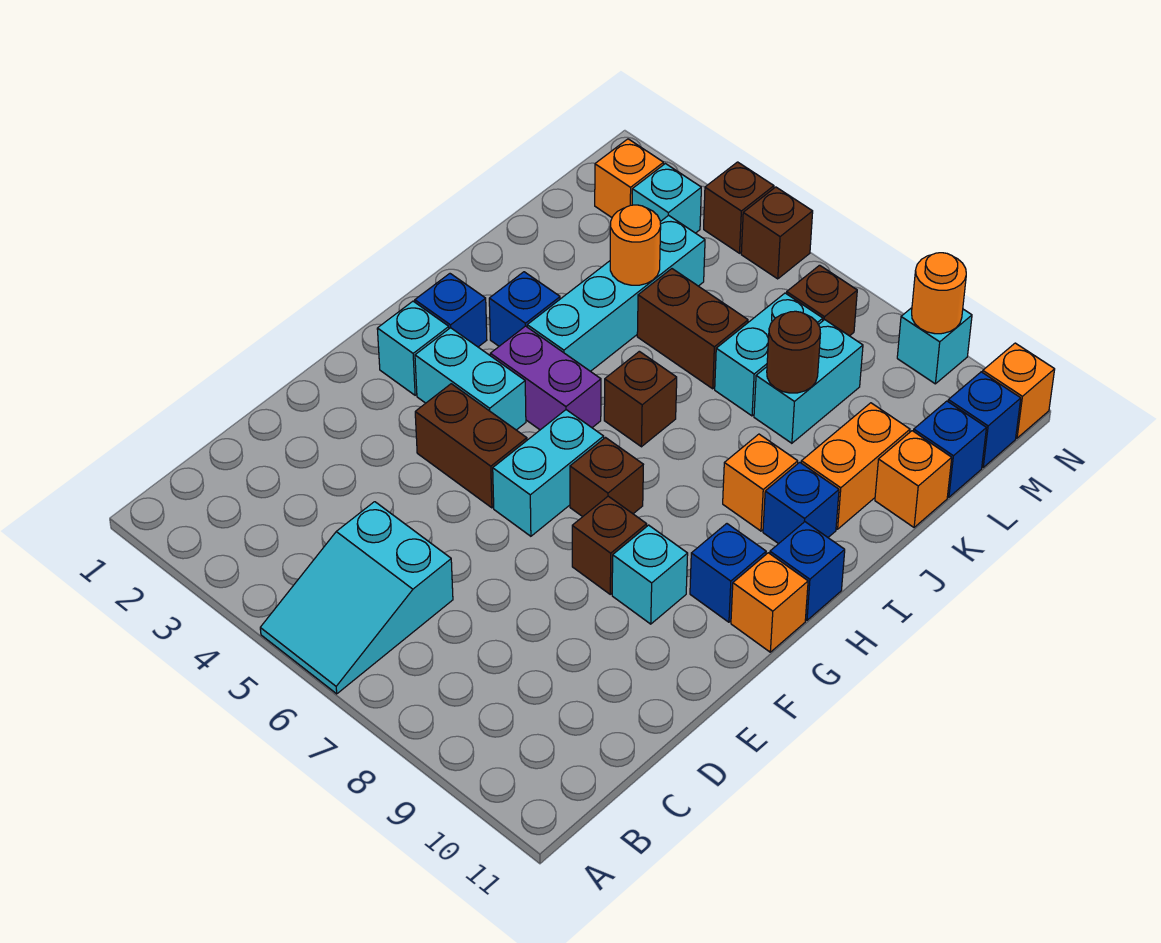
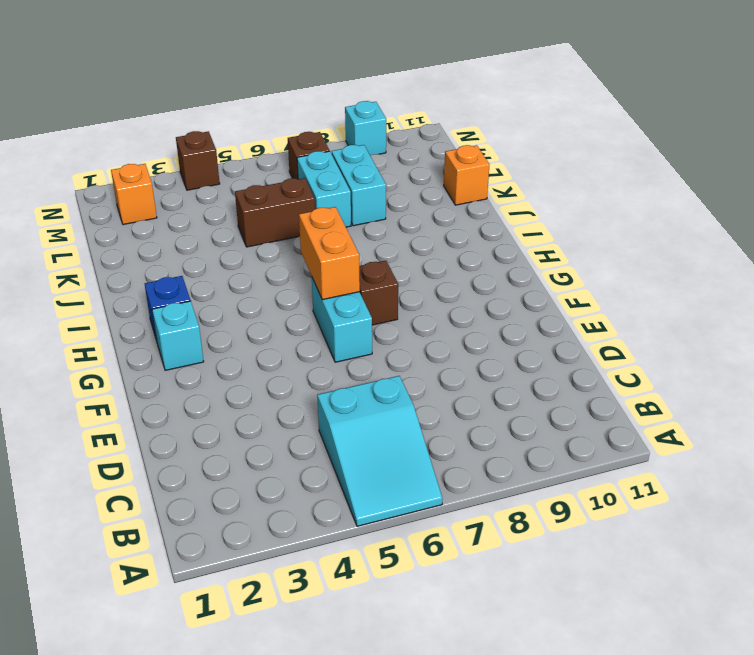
orange brick G6:H6 level 2 -> orange brick J10:K10 level 1
none -> brown brick F4:F5 level 1
none -> brown brick F8 level 1
none -> cyan brick F9 level 1
none -> cyan brick G3:G4 level 1

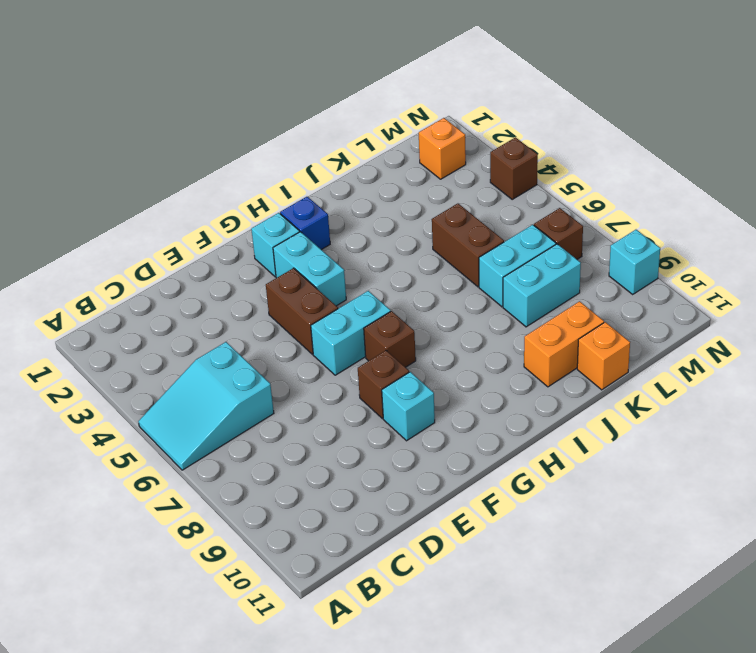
none -> blue brick G10 level 1
none -> orange brick G11 level 1
none -> purple brick H4:H5 level 1
none -> blue brick H11 level 1

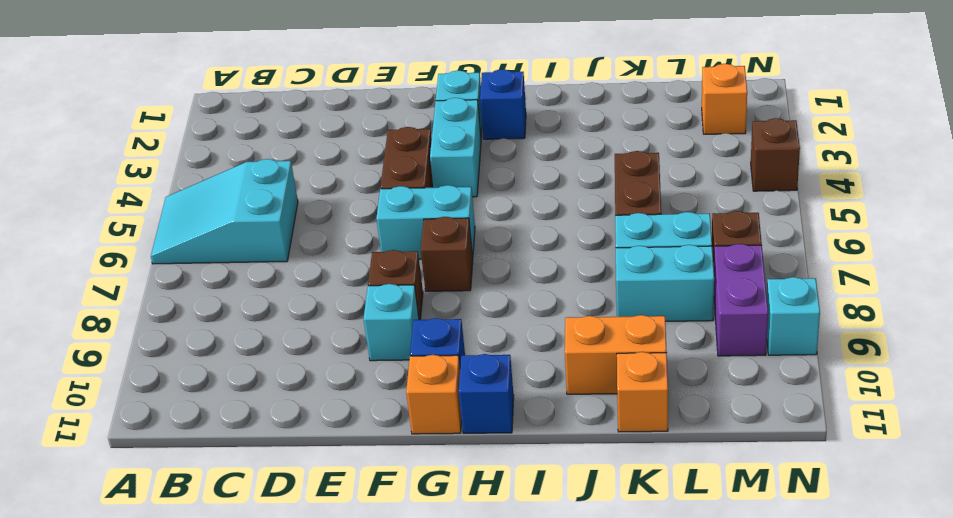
purple brick M8:M9 level 1 -> purple brick H4:H5 level 1
none -> blue brick I3 level 1
none -> cyan brick I4:L4 level 1
none -> brown brick I6 level 1
none -> orange brick I9 level 1

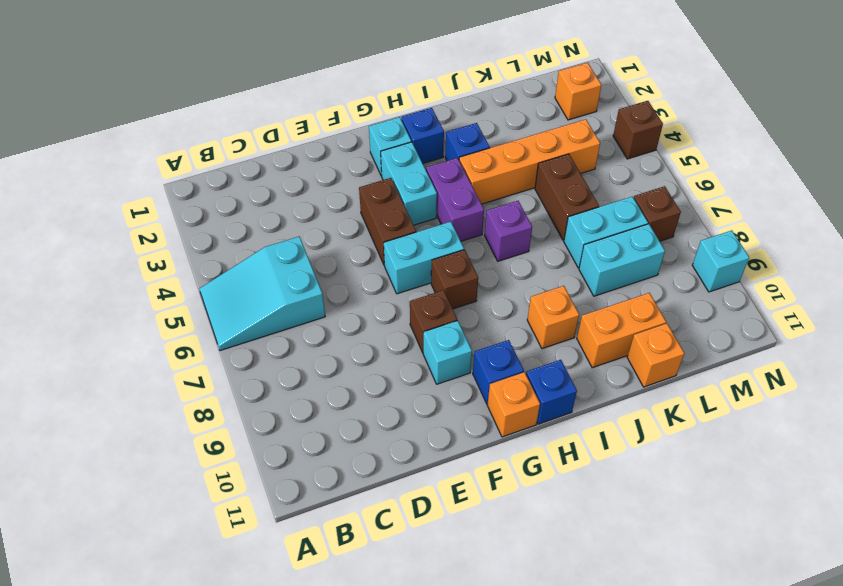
orange brick I4:L4 level 1 -> cyan brick I4:L4 level 1
purple brick I6 level 1 -> brown brick I6 level 1
none -> blue brick I10 level 1
none -> blue brick L11 level 1
none -> cyan brick M3 level 1
none -> blue brick M11 level 1

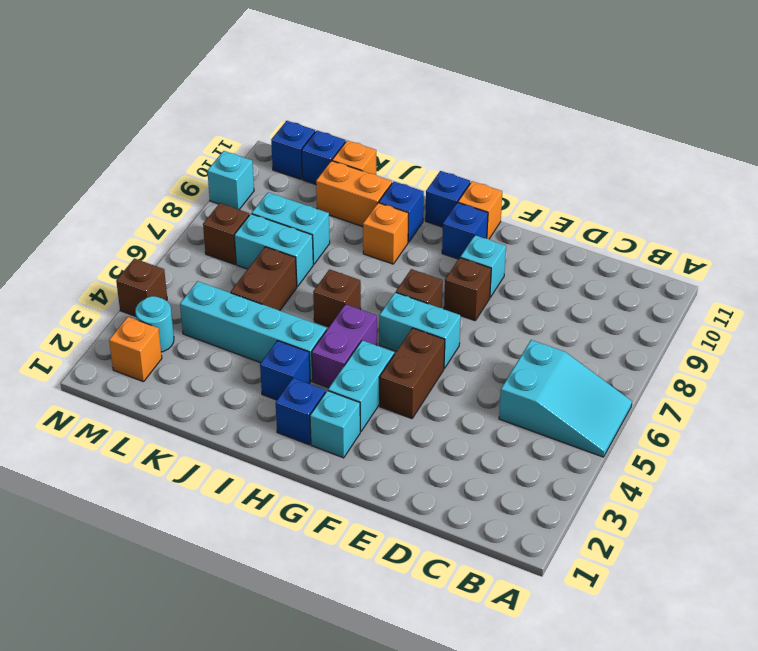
cyan round brick M3 level 1 -> cyan brick M3 level 1
none -> brown brick N5 level 1
none -> orange brick N11 level 1
none -> orange round brick K4 level 2
none -> brown round brick K8 level 2

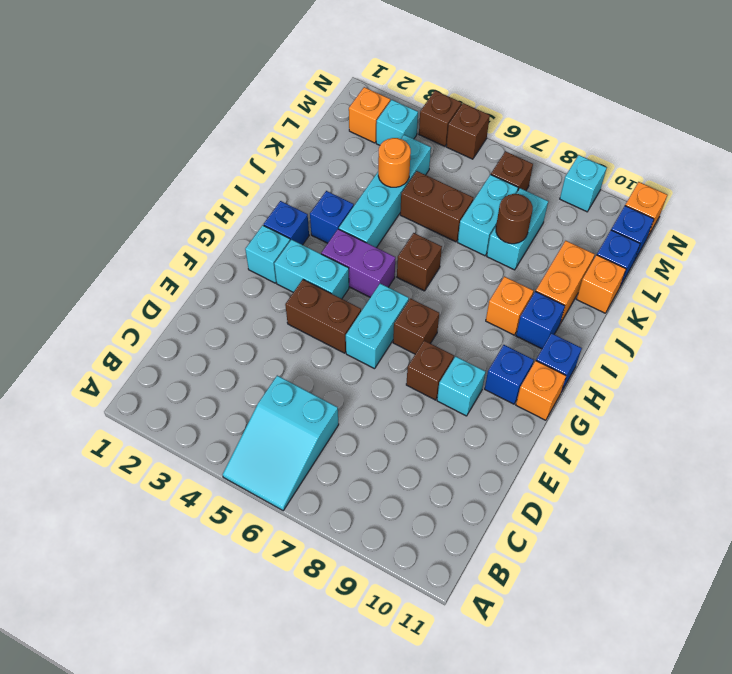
none -> orange round brick N9 level 2

